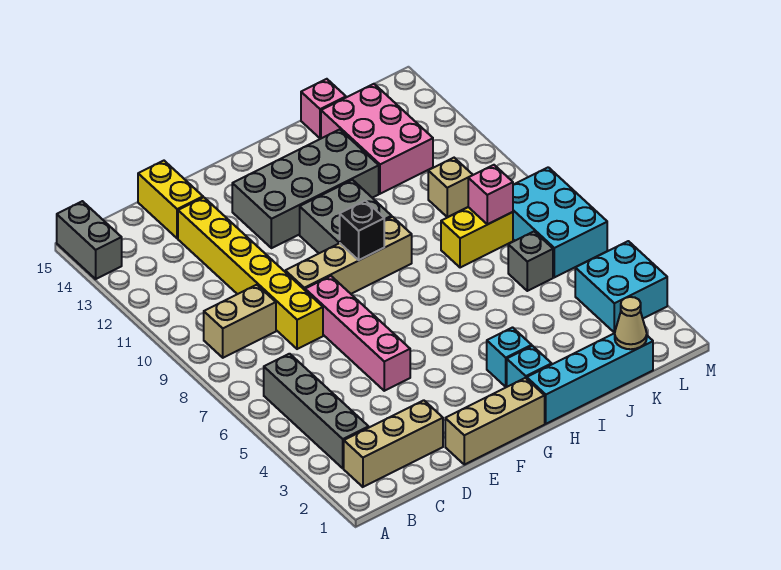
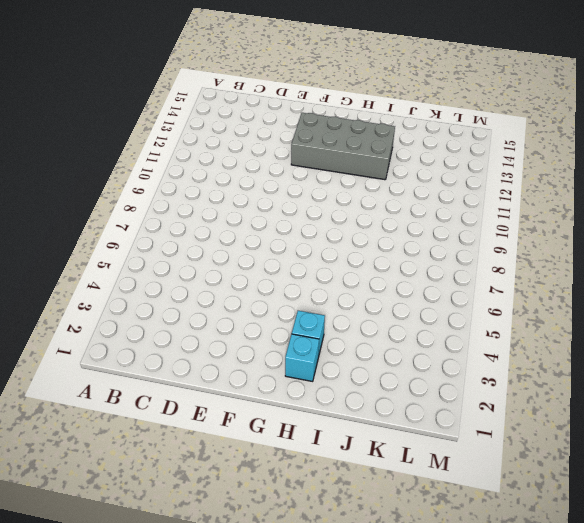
none -> grey brick A14:A15 level 1
none -> tan brick B2:D2 level 1
none -> grey brick B3:B6 level 1

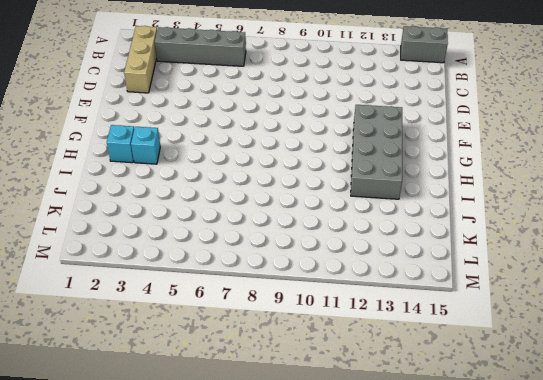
none -> tan brick B9:C9 level 1
none -> yellow brick D8:D13 level 1
none -> yellow brick D14:D15 level 1

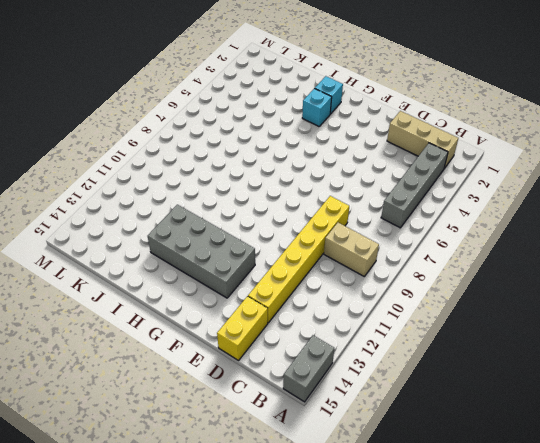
none -> tan brick E1:G1 level 1
none -> pink brick E5:E8 level 1
none -> tan brick E9:H9 level 1

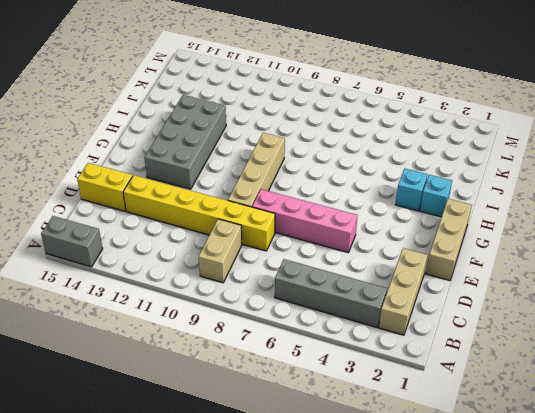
none -> grey brick G10:H11 level 1
none -> cyan brick H1:K1 level 1
none -> yellow brick J8:K8 level 1

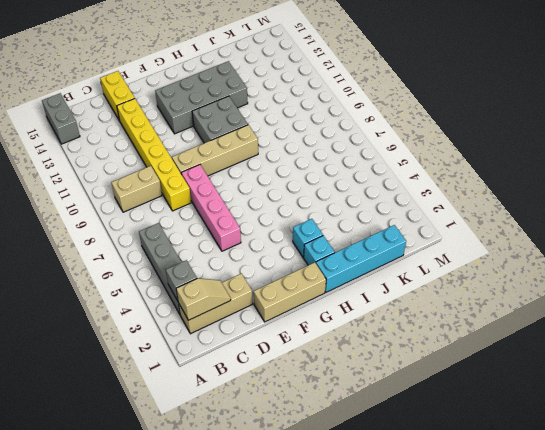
tan slope B2:C2 level 2 top B -> none
grey brick B3 level 2 -> grey brick K6 level 1
none -> yellow brick J8:K8 level 1
none -> pink brick J12:K14 level 1
none -> pink brick J15 level 1

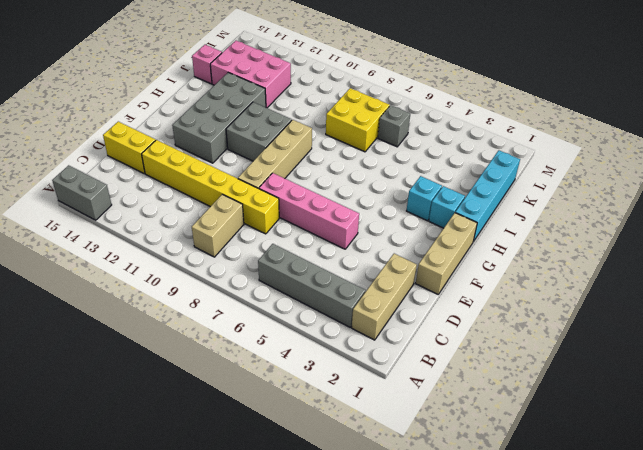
yellow brick J7:K8 level 1 -> yellow brick J8:K8 level 1
none -> tan brick K10 level 1
none -> cyan brick L3:M4 level 1
none -> cyan brick L6:M8 level 1

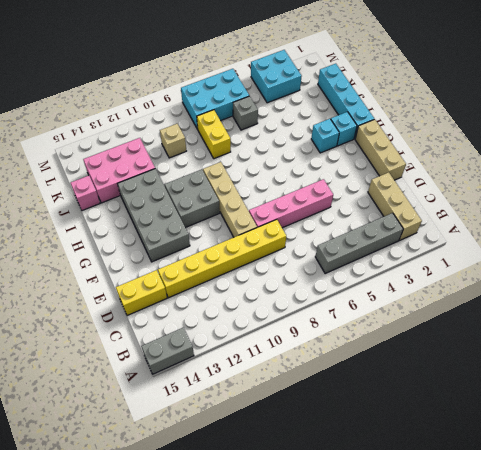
none -> tan brick B9:C9 level 1
none -> black brick G9 level 2
none -> tan cone K1 level 2

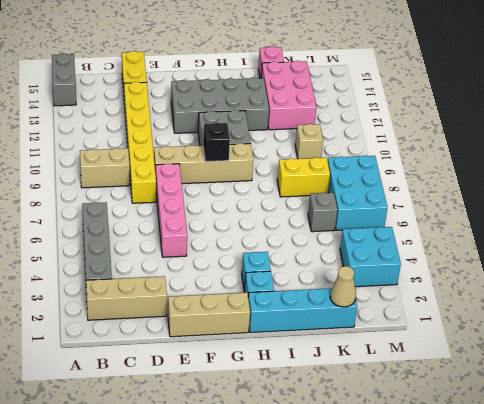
none -> pink brick K8 level 2

